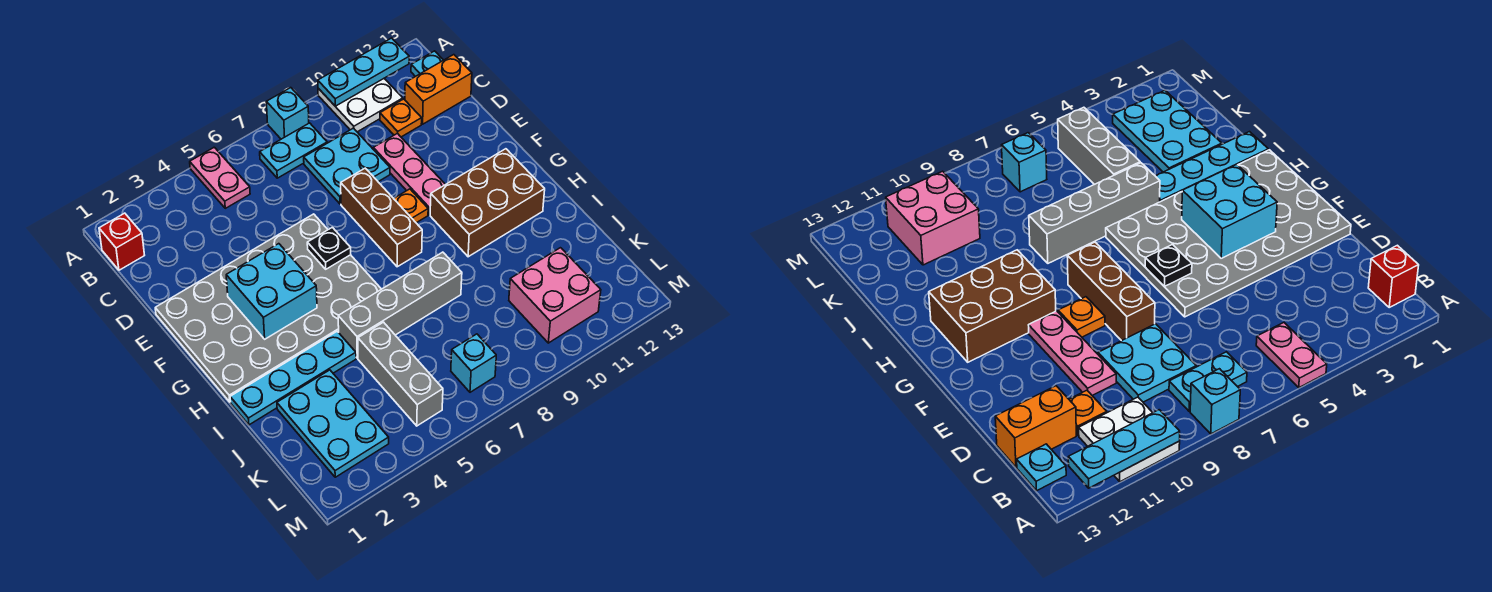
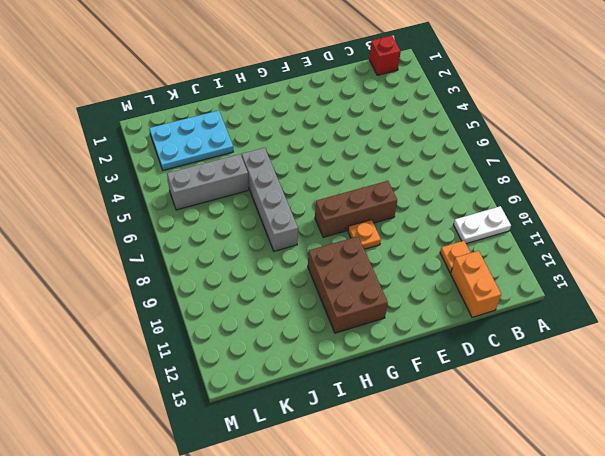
white plate A10:B10 level 1 -> white plate A10:B11 level 1
none -> pink plate A5:B5 level 1
none -> cyan brick A8 level 1
none -> cyan plate B7:B8 level 1

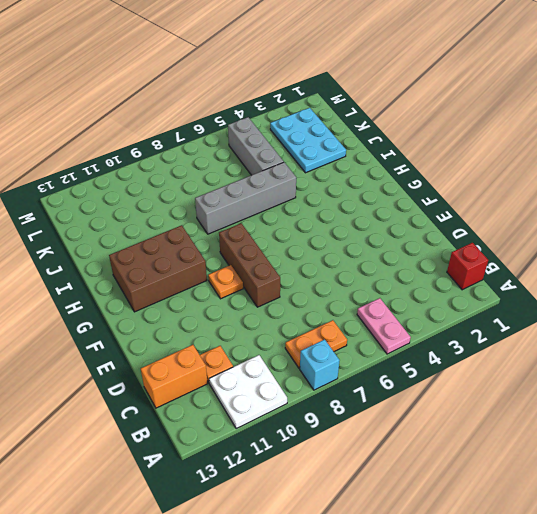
orange plate B7:B8 level 1 -> cyan plate B7:B8 level 1
none -> cyan plate B13 level 1
none -> cyan plate C8:D9 level 1
none -> pink plate D10:F10 level 1

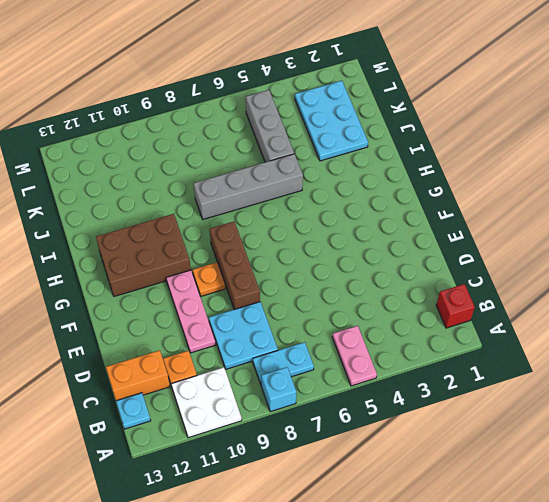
none -> grey plate E1:H6 level 1
none -> cyan plate I1:I4 level 1
none -> pink brick K10:L11 level 1

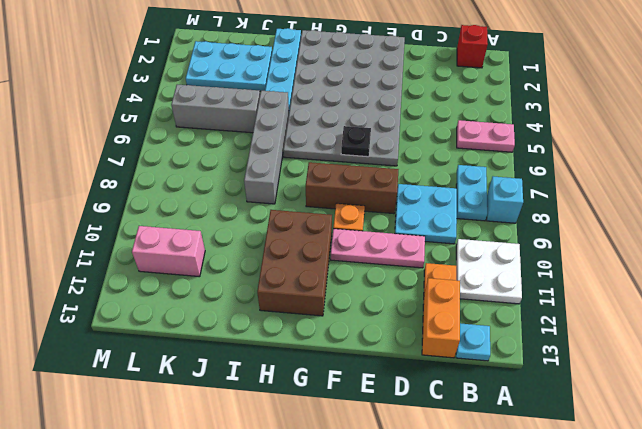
pink brick K11:L11 level 1 -> pink brick K10:L11 level 1
none -> cyan brick L7 level 1
none -> cyan plate A10:A12 level 2
none -> cyan brick F3:G4 level 2

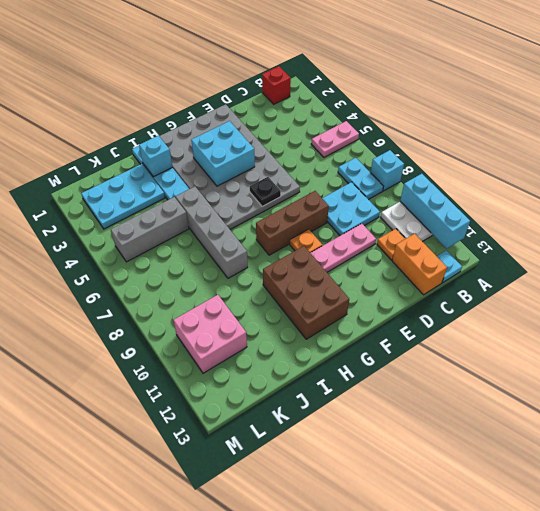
cyan brick A10:A12 level 2 -> cyan plate A10:A12 level 2
cyan brick I2 level 2 -> cyan brick L7 level 1

